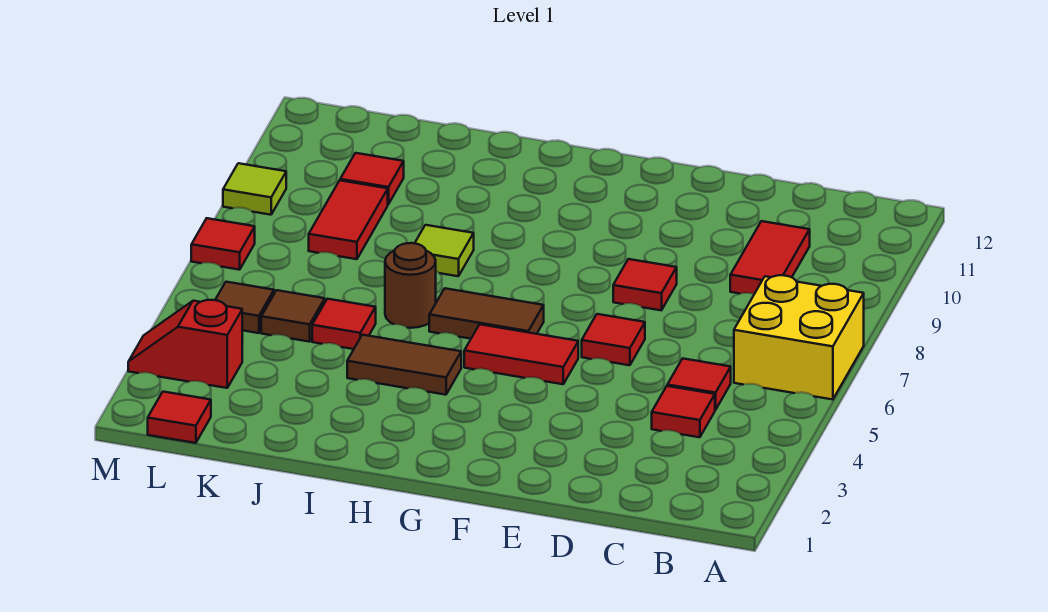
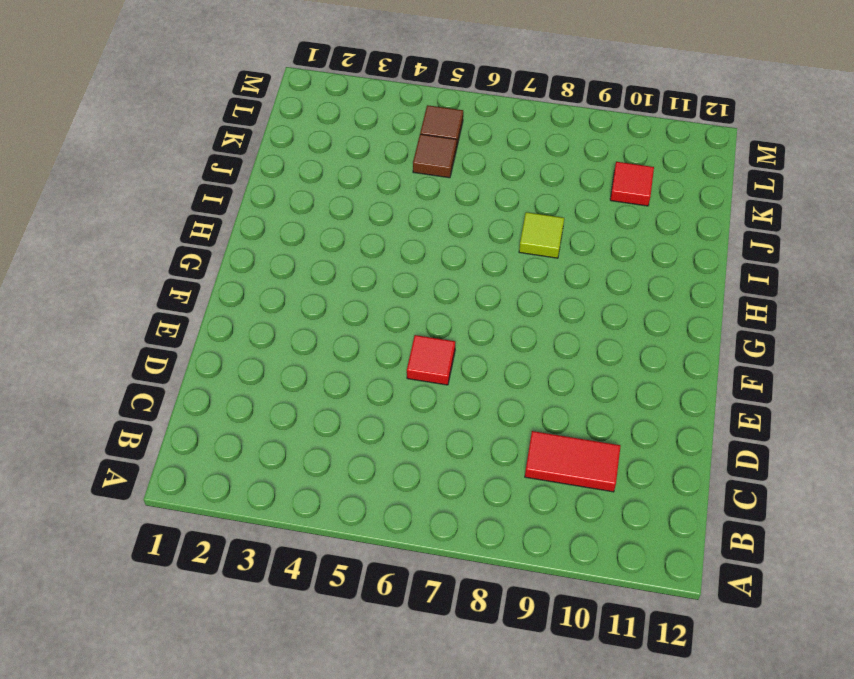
none -> yellow brick A6:B7 level 1
none -> red tile C4 level 1
none -> red tile C5 level 1

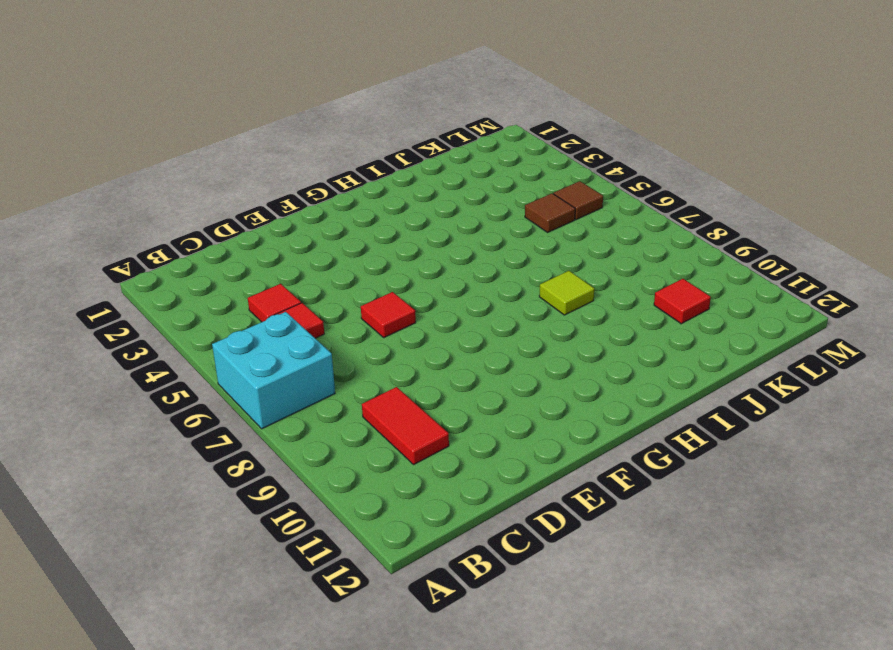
cyan brick A6:B7 level 1 -> yellow brick A6:B7 level 1
none -> red tile E8 level 1
none -> red tile F5:G5 level 1
none -> brown tile G6:H6 level 1

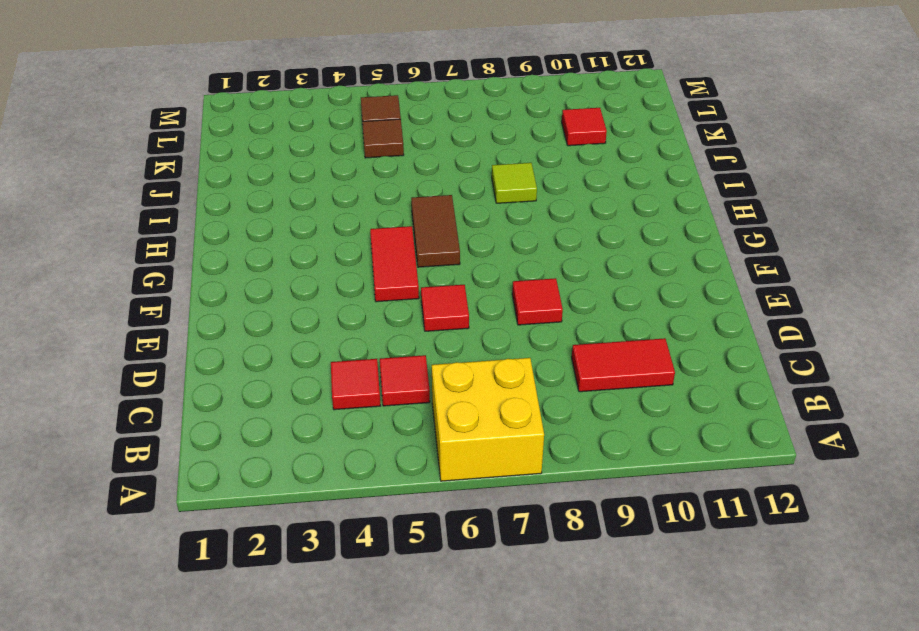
none -> brown tile H4:I4 level 1
none -> brown round brick I6 level 1
none -> red tile J5 level 1

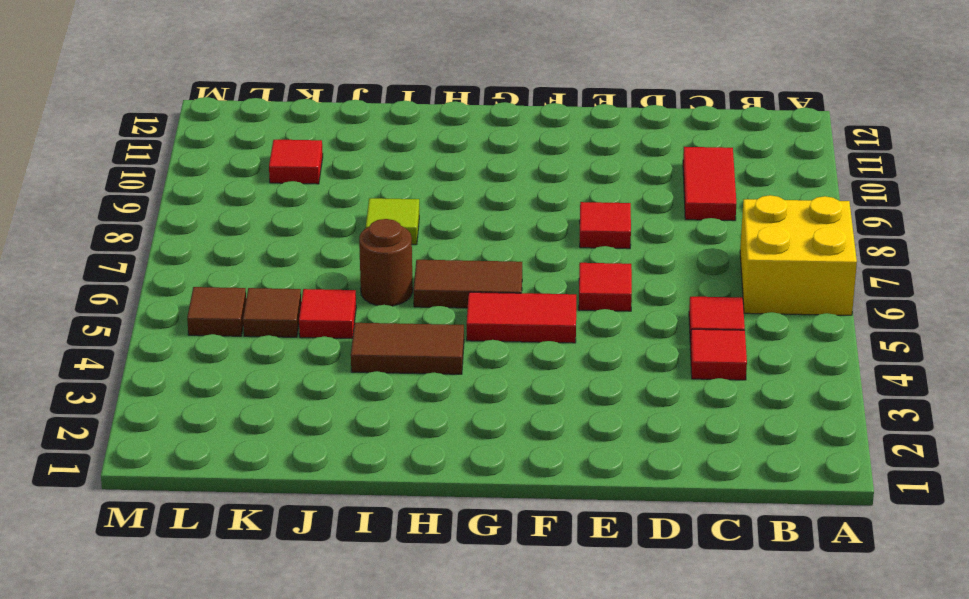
none -> red tile K8:K9 level 1
none -> red tile L1 level 1
none -> red slope L3:M3 level 1 top L

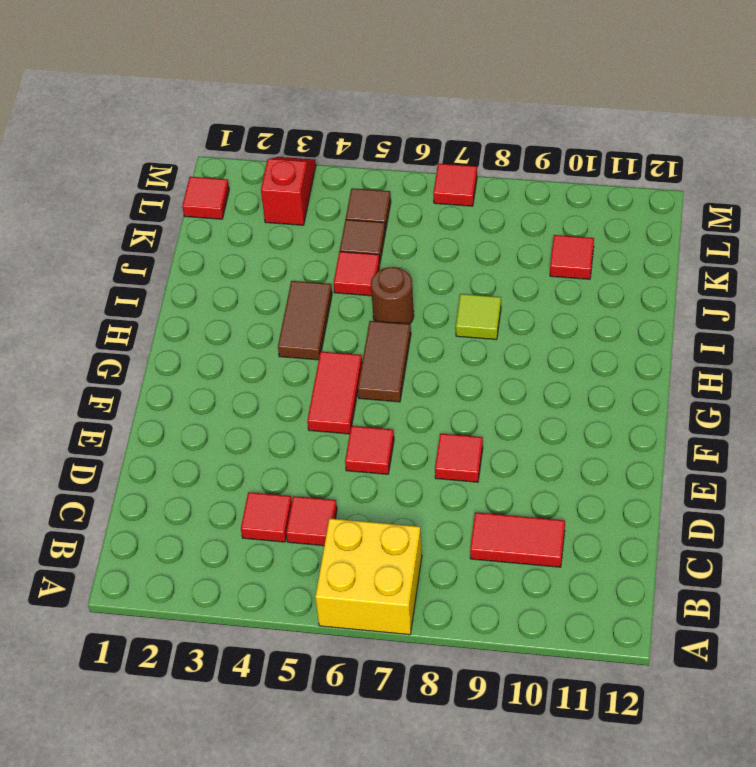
none -> red tile K8:K9 level 1
none -> lime tile M9 level 1

